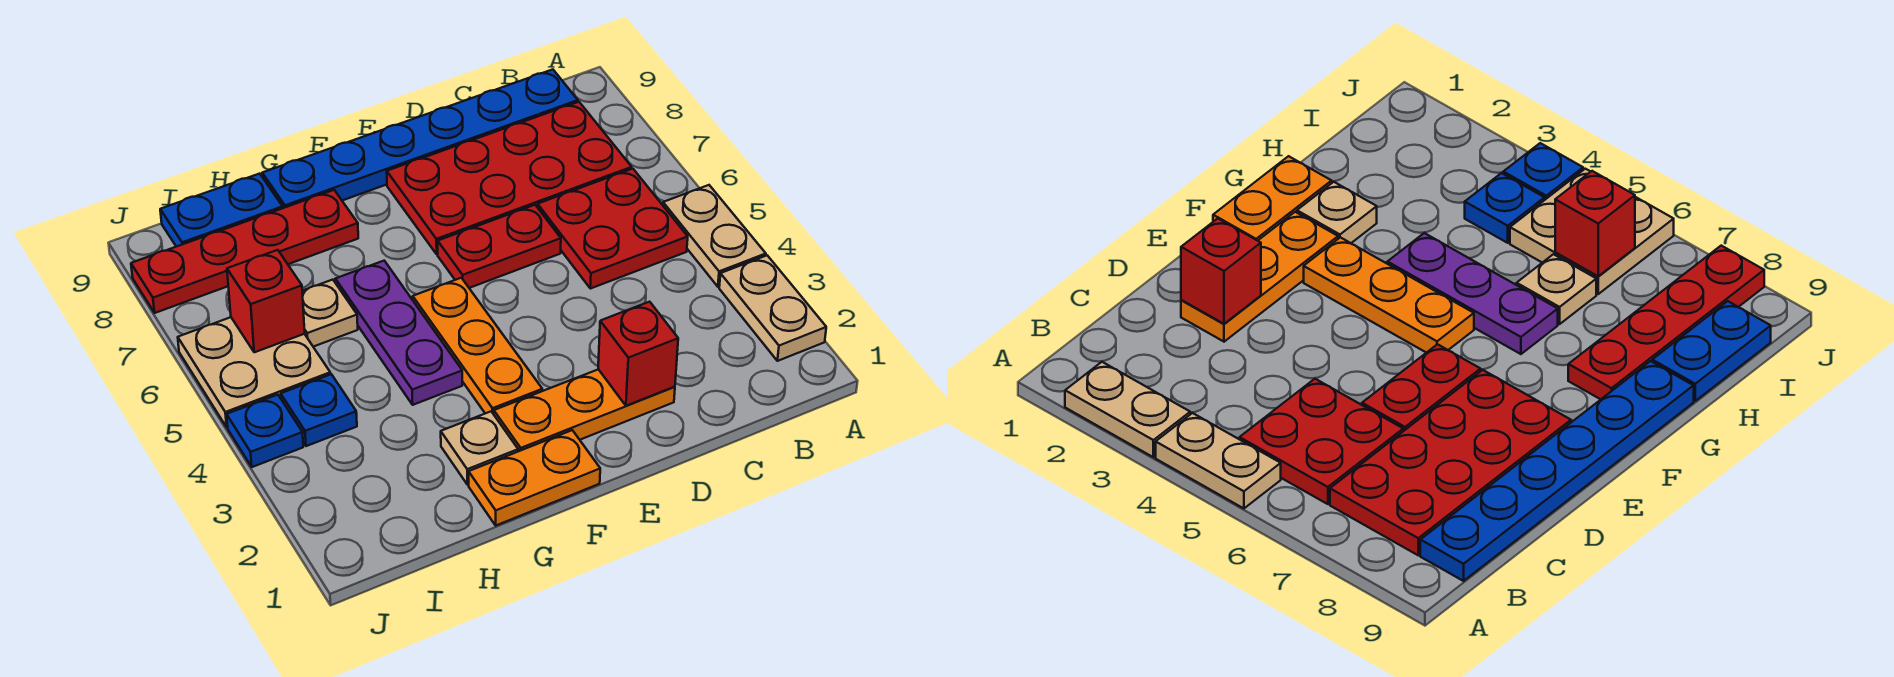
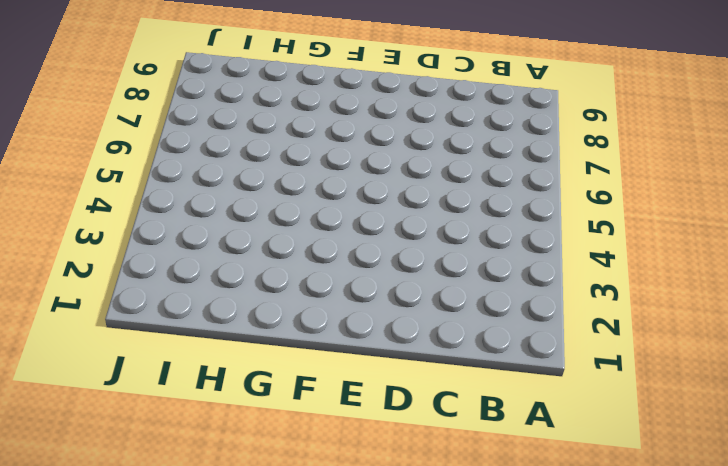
none -> tan plate A2:A3 level 1
none -> tan plate A4:A5 level 1
none -> red plate B5:C6 level 1

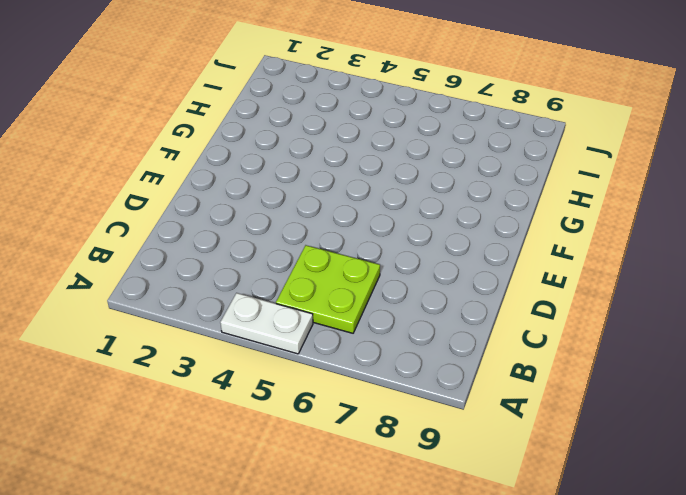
white plate A4:A5 level 1 -> tan plate A4:A5 level 1
lime plate B5:C6 level 1 -> red plate B5:C6 level 1
none -> tan plate A2:A3 level 1
none -> red plate B7:E8 level 1
none -> blue plate B9:G9 level 1

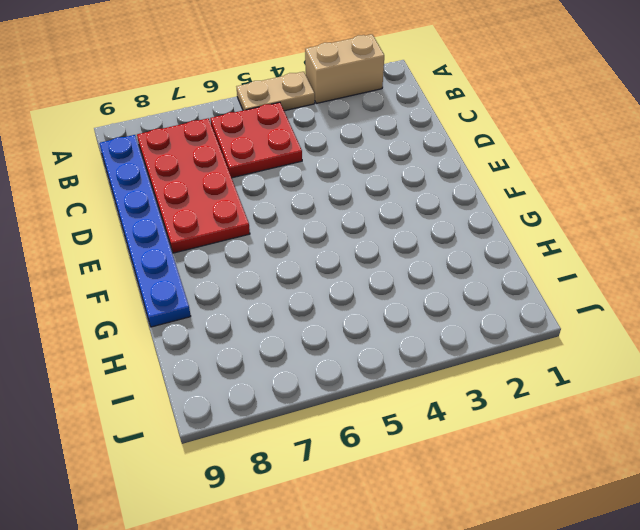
tan brick A2:A3 level 1 -> tan plate A2:A3 level 1
none -> orange plate D2:F2 level 1
none -> red plate D6:E6 level 1
none -> orange plate F1:G1 level 1

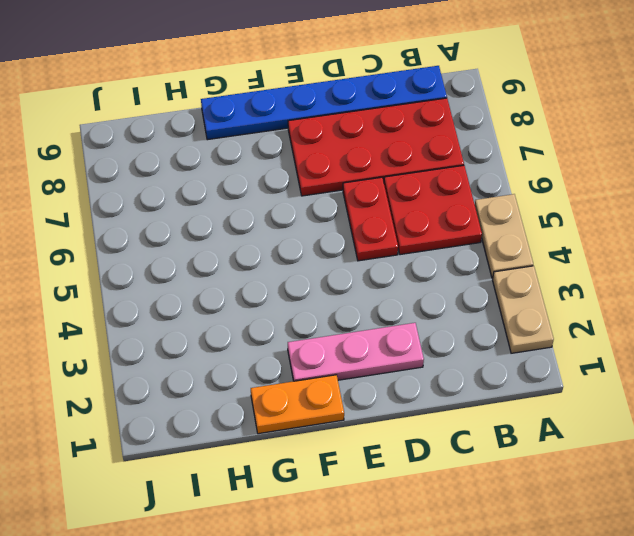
pink plate D2:F2 level 1 -> orange plate D2:F2 level 1
red plate D5:D6 level 1 -> red plate D6:E6 level 1
none -> orange plate F3:F5 level 1
none -> tan plate G2 level 1
none -> purple plate G4:G6 level 1

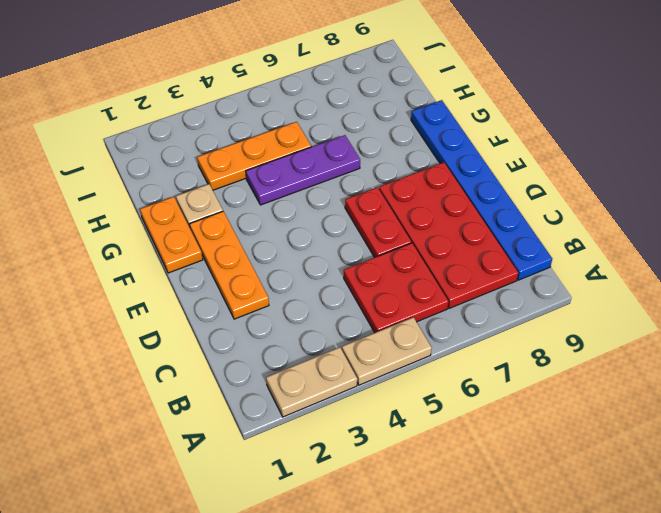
orange plate H3:H5 level 1 -> orange plate F3:F5 level 1
none -> red plate G8:J8 level 1
none -> tan plate H6 level 1
none -> blue plate H9:I9 level 1

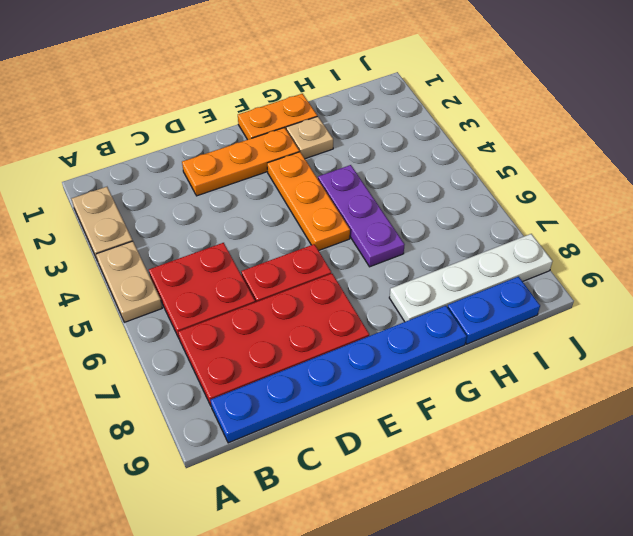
white plate G8:J8 level 1 -> red plate G8:J8 level 1
none -> tan plate H6 level 1
none -> blue plate I4 level 1
none -> tan plate I5:J6 level 1

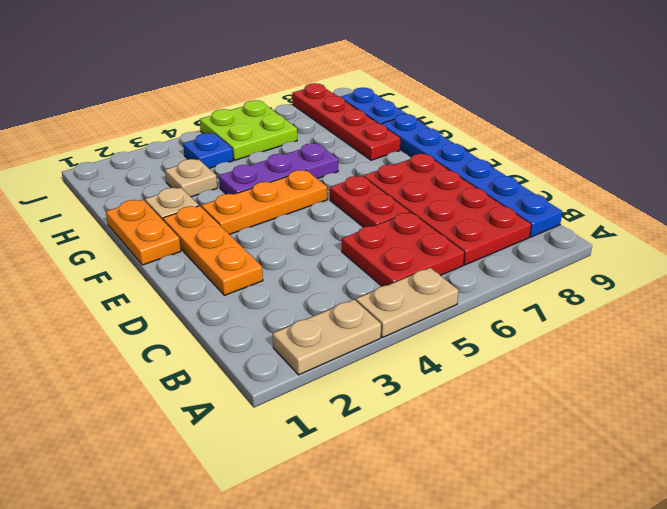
tan plate H3 level 1 -> tan plate H6 level 1
lime plate I5:J6 level 1 -> tan plate I5:J6 level 1
none -> blue plate J4 level 1
none -> red brick D2 level 2
none -> red brick I6 level 2

